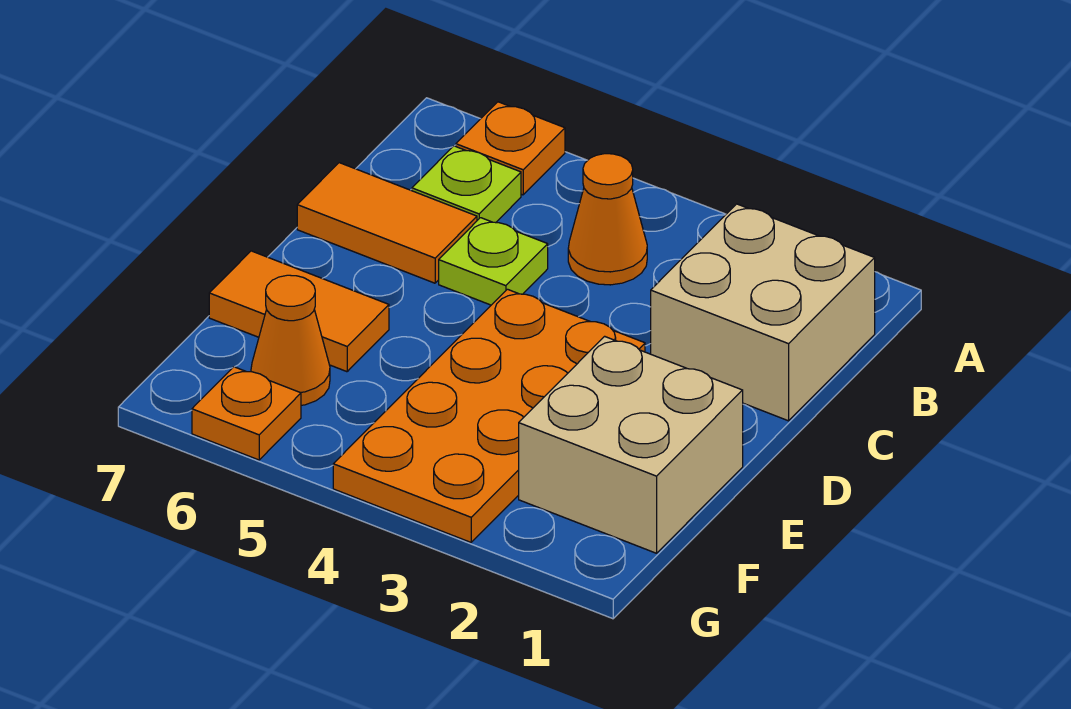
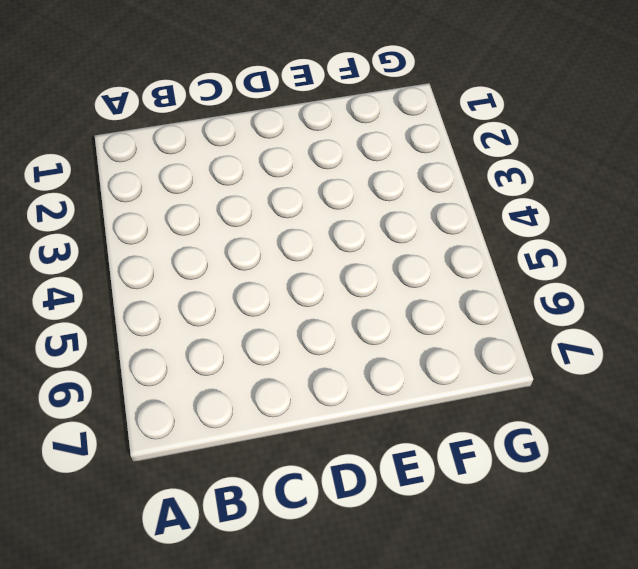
none -> orange plate A6 level 1
none -> tan brick B1:C2 level 1

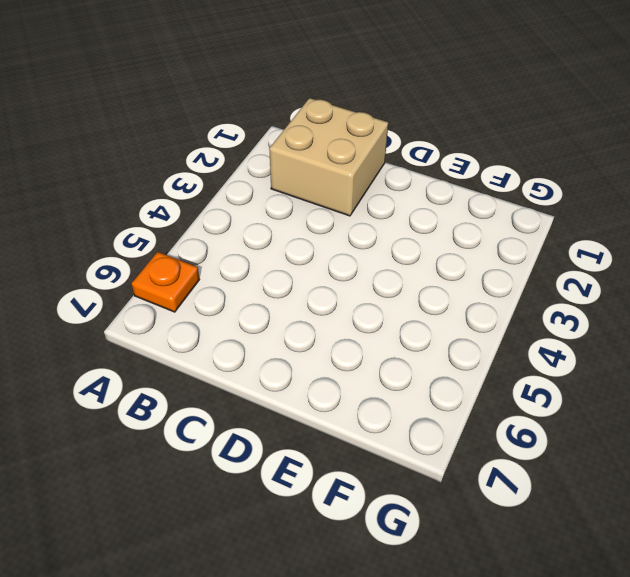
none -> orange cone B4 level 1
none -> lime plate B6 level 1

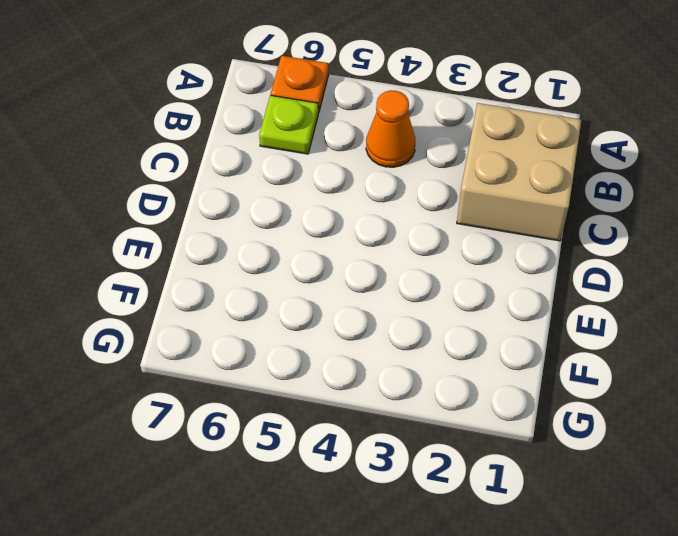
none -> lime plate C5 level 1
none -> orange tile C6:C7 level 1

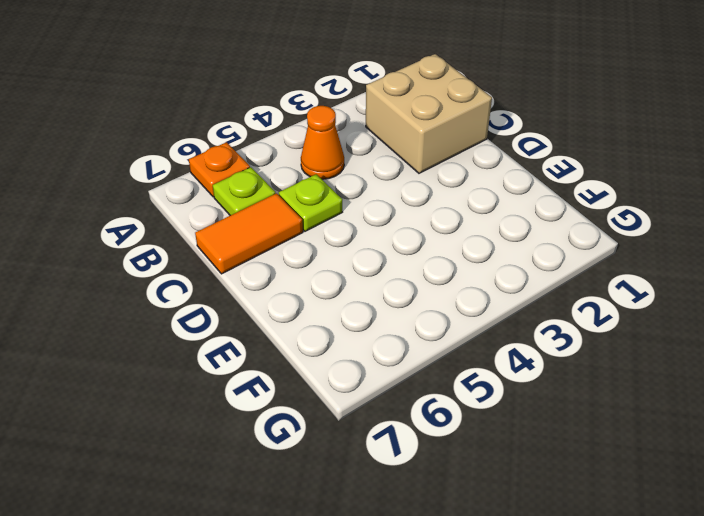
none -> orange plate D3:G4 level 1
none -> tan brick E1:F2 level 1

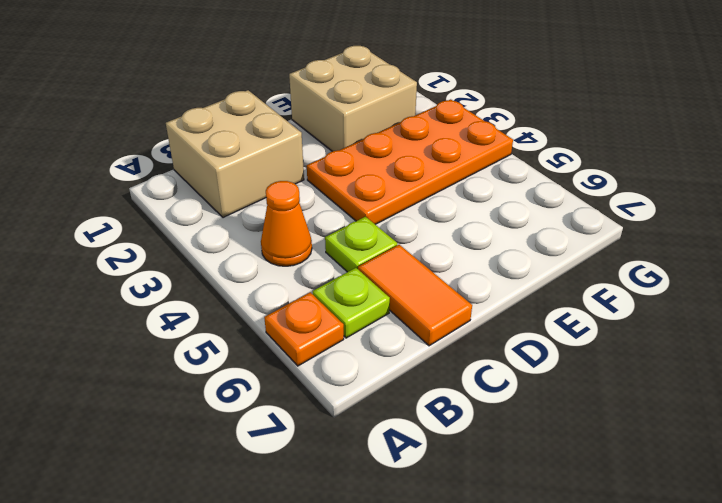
none -> orange tile E6:E7 level 1
none -> orange cone F6 level 1

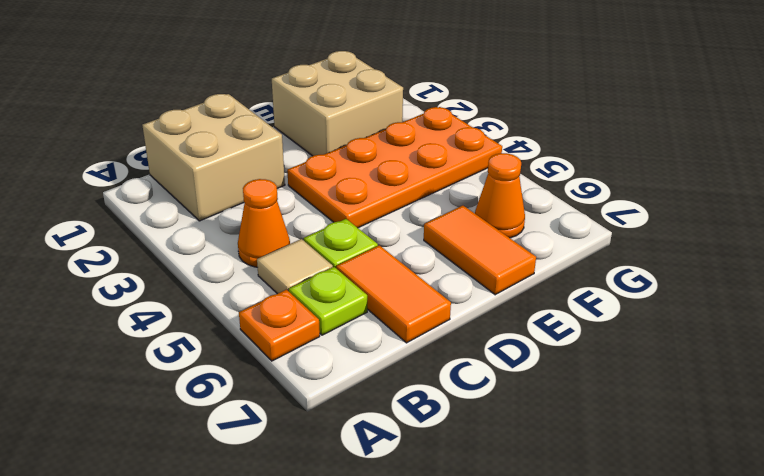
tan tile B5 level 1 -> none
none -> orange plate G6 level 1

